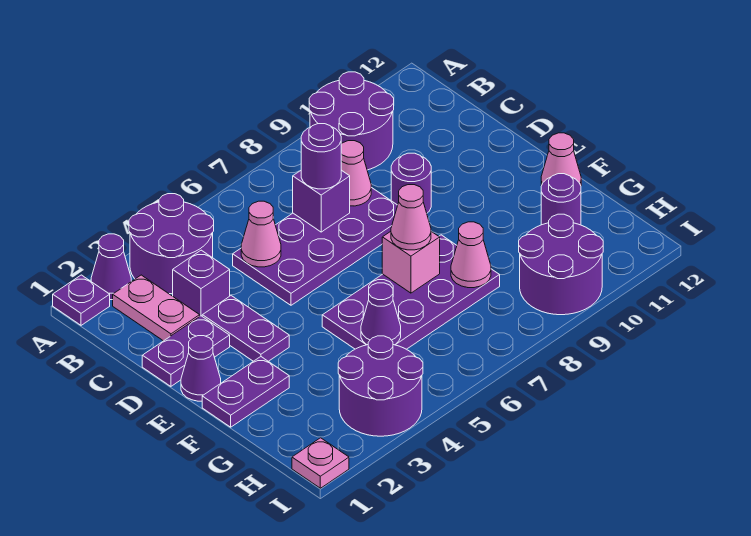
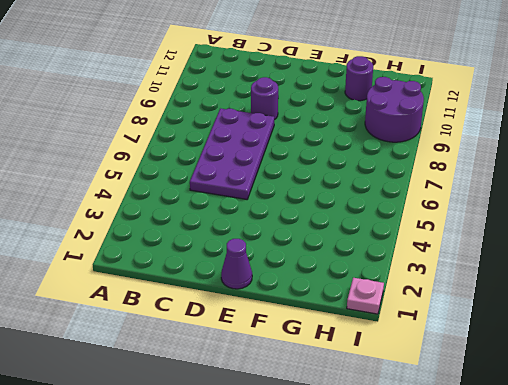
none -> purple plate A1 level 1
none -> purple cone A2 level 1
none -> purple round brick A3:B4 level 1

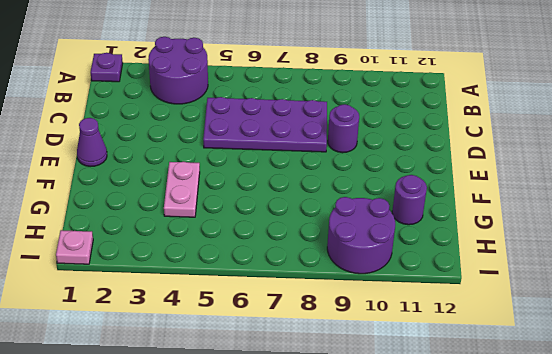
pink plate F4:G4 level 1 -> pink plate B2:C2 level 1
none -> purple cone A2 level 1
none -> purple round brick A9:B10 level 1
none -> purple brick C3 level 1

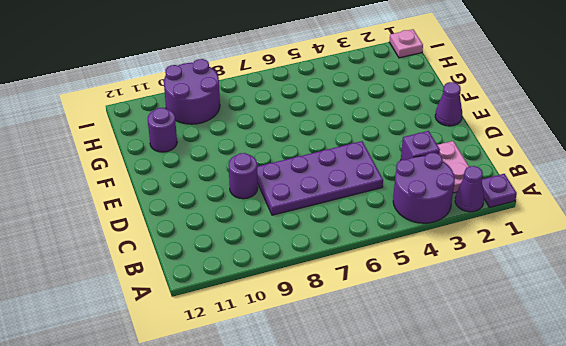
none -> purple round brick A9:B10 level 1
none -> purple plate D1:D2 level 1
none -> purple plate D3:E3 level 1

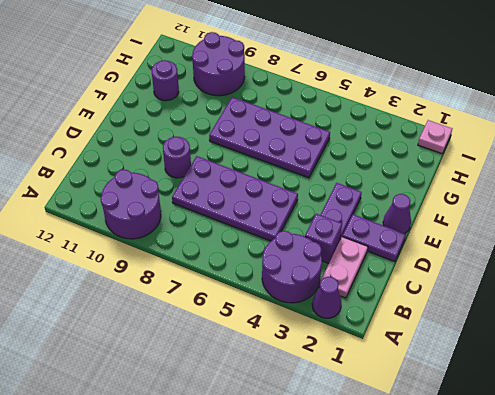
none -> purple plate A1 level 1
none -> purple plate F1:F2 level 1
none -> pink cone F12 level 1

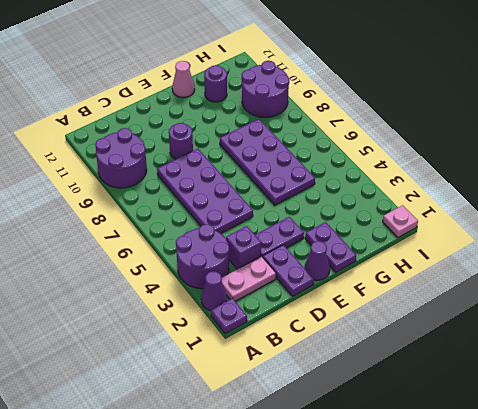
none -> purple round brick H3:I4 level 1
none -> pink cone C5 level 2
none -> purple brick C7 level 2

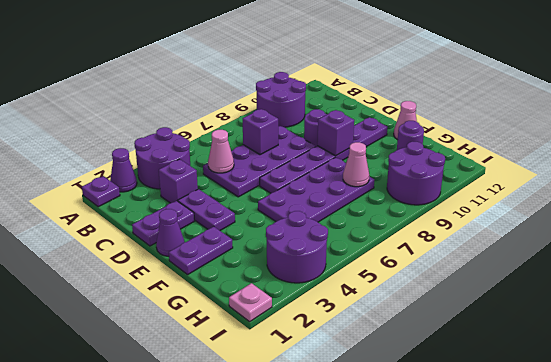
purple plate E6:E11 level 1 -> none
purple brick E9 level 2 -> none
none -> pink plate B2:C2 level 1
none -> pink cone C8 level 2
none -> pink brick F7 level 2

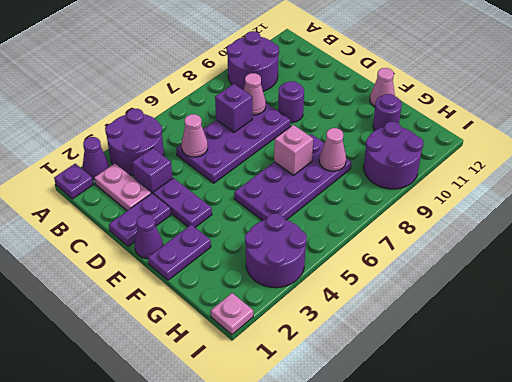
none -> purple cone G5 level 2
none -> purple round brick C7 level 3
none -> pink cone F7 level 3

